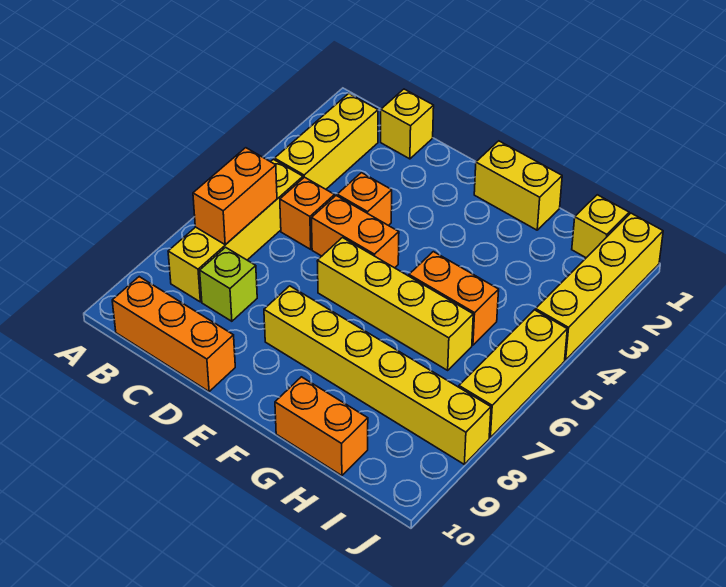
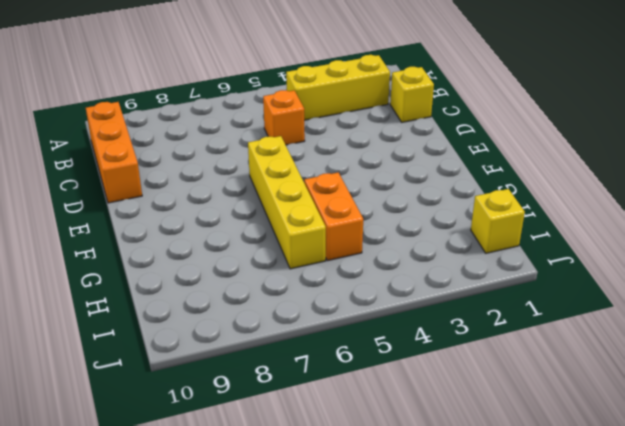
none -> yellow brick B5:B8 level 1
none -> lime brick C8 level 1
none -> orange brick D4 level 1

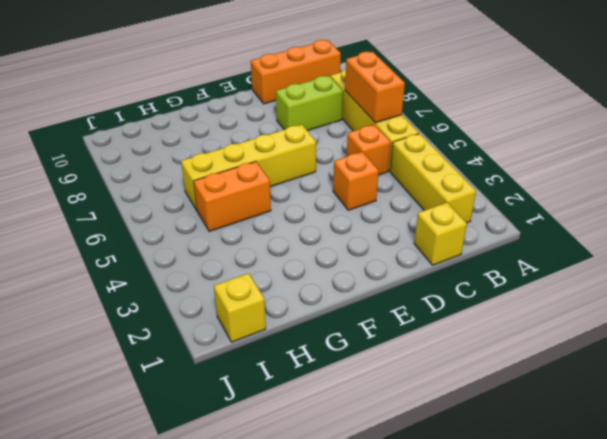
lime brick C8:D8 level 1 -> lime brick C8 level 1
none -> orange brick D5:E5 level 1
none -> yellow brick E8:J8 level 1
none -> yellow brick F1:G1 level 1

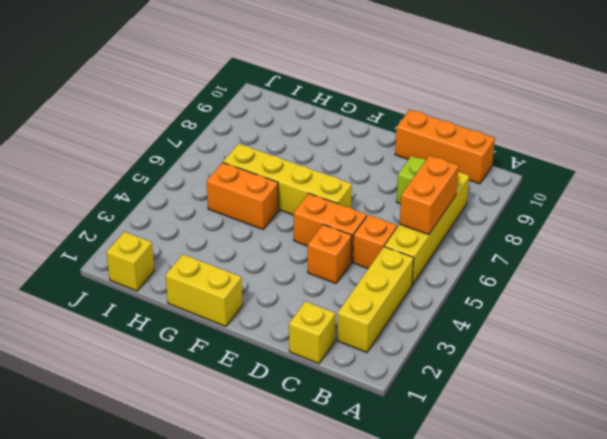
none -> yellow brick E8:J8 level 1
none -> orange brick G10:H10 level 1
none -> yellow brick J1:J4 level 1

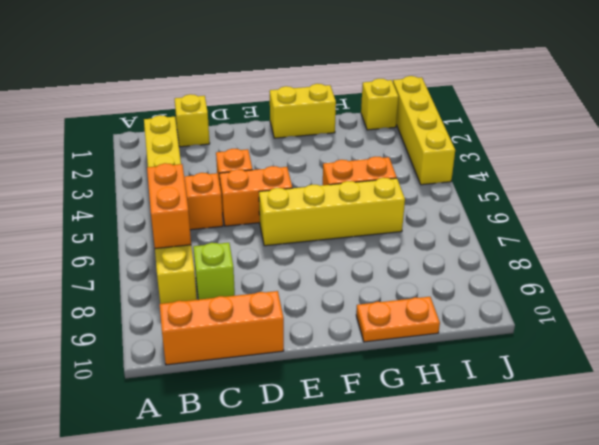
orange plate G10:H10 level 1 -> orange brick G10:H10 level 1
none -> yellow brick E8:J8 level 1
none -> yellow brick J5:J7 level 1

